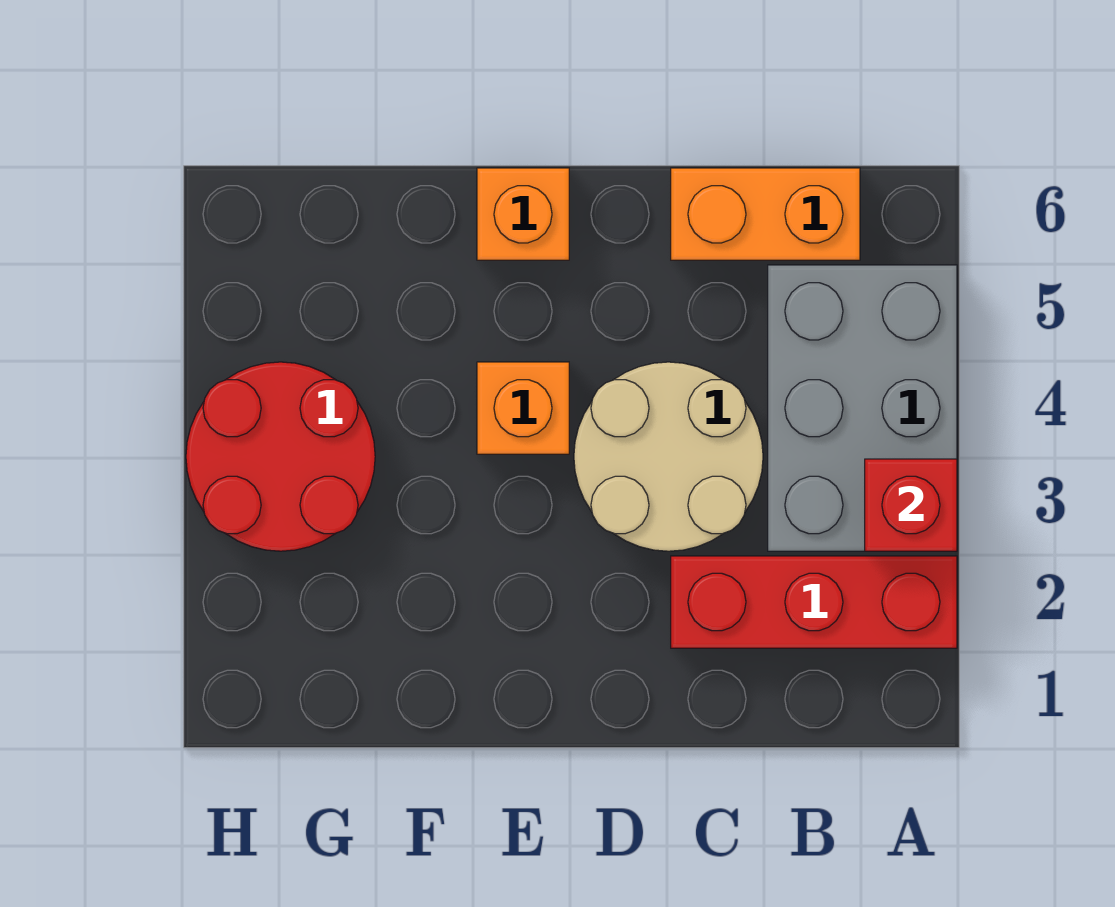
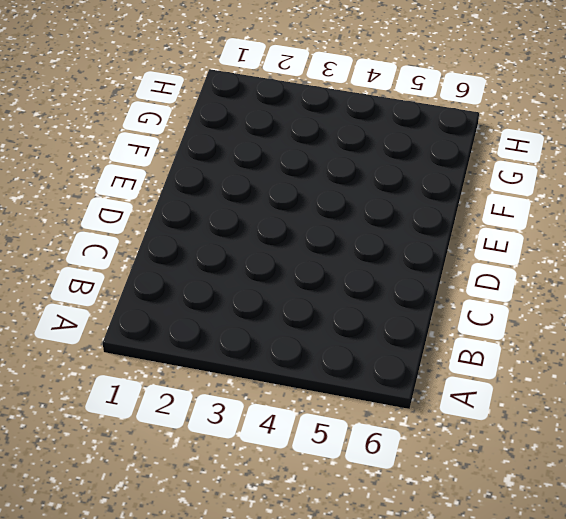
none -> red brick A2:C2 level 1
none -> grey brick A3:B5 level 1

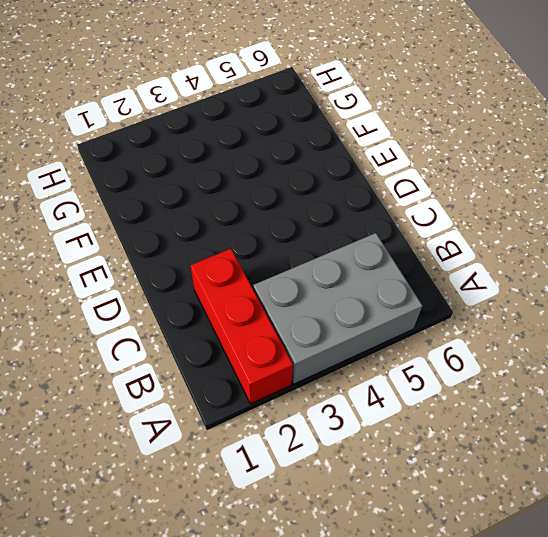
none -> orange brick B6:C6 level 1
none -> tan round brick C3:D4 level 1

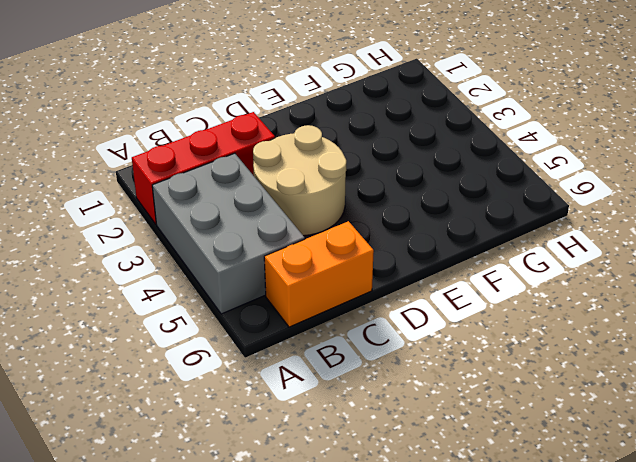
none -> orange brick E4 level 1
none -> orange brick E6 level 1

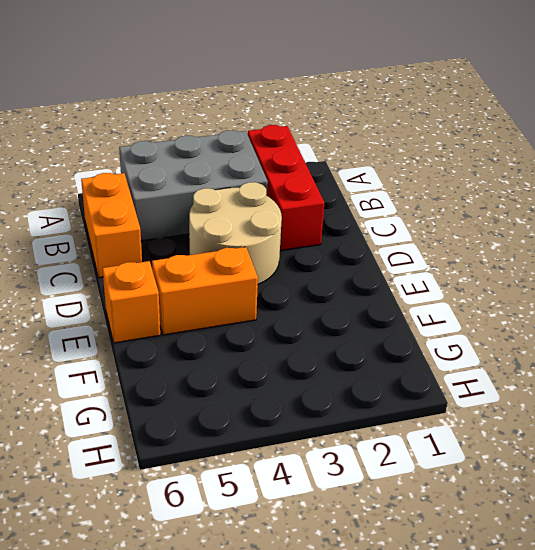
orange brick E4:E5 level 1 -> orange brick E4 level 1
none -> red round brick G3:H4 level 1
none -> red brick A3 level 2

